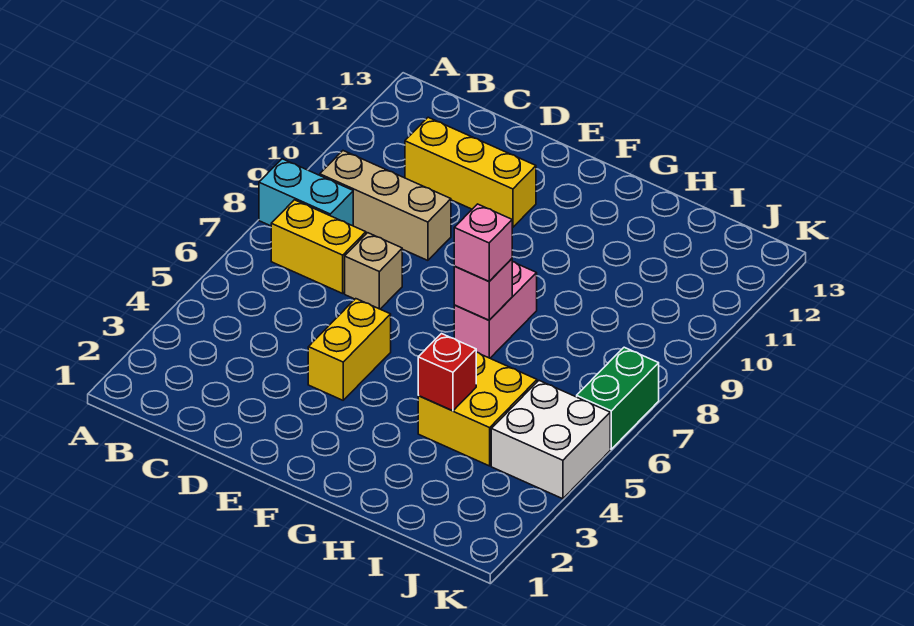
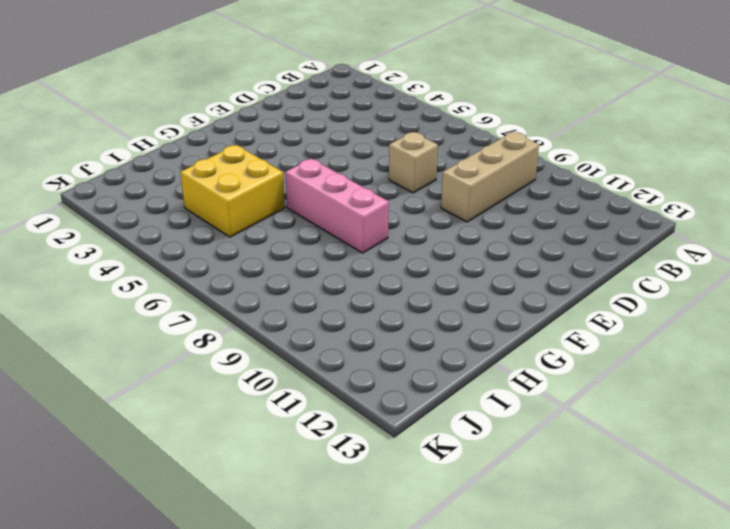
pink brick G6:G8 level 1 -> pink brick G7:G8 level 1
none -> cyan brick A8:B8 level 1
none -> yellow brick B7:C7 level 1
none -> yellow brick C11:E11 level 1

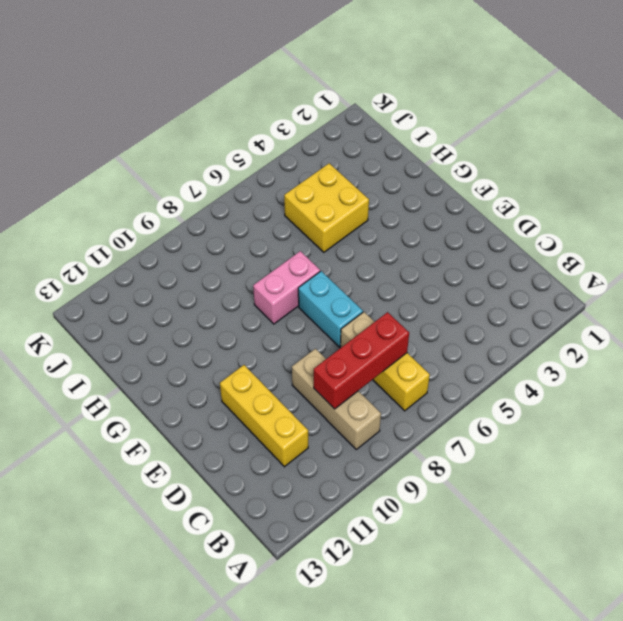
red brick C7:C9 level 2 -> none
cyan brick E7:F7 level 1 -> cyan brick A8:B8 level 1
none -> yellow brick E4:E5 level 1
none -> white brick J4:K5 level 1
none -> green brick K6:K7 level 1

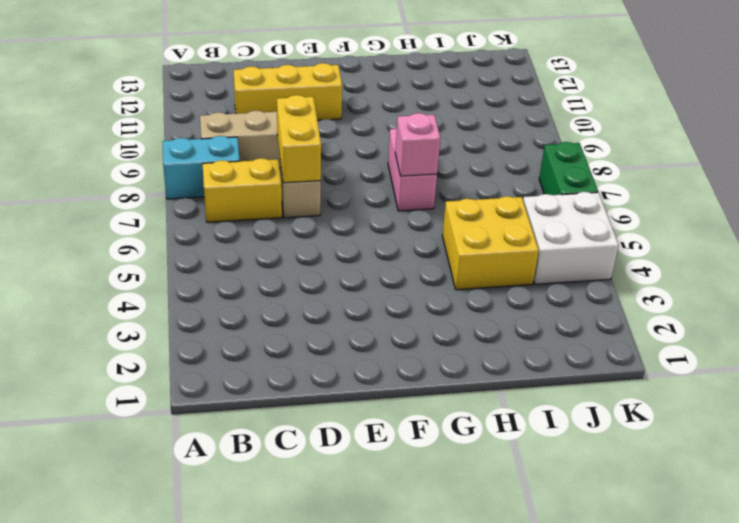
yellow brick D7:D8 level 2 -> yellow brick E4:E5 level 1
none -> red brick H4 level 2
none -> pink brick G7 level 3

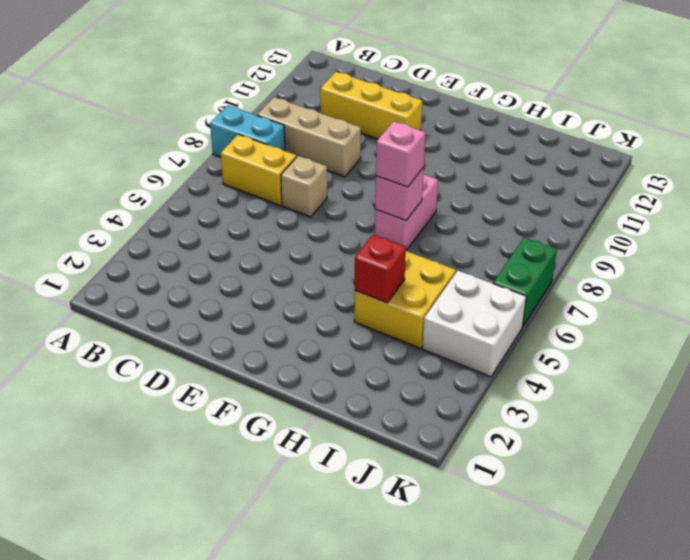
none -> yellow brick E4:E5 level 1

